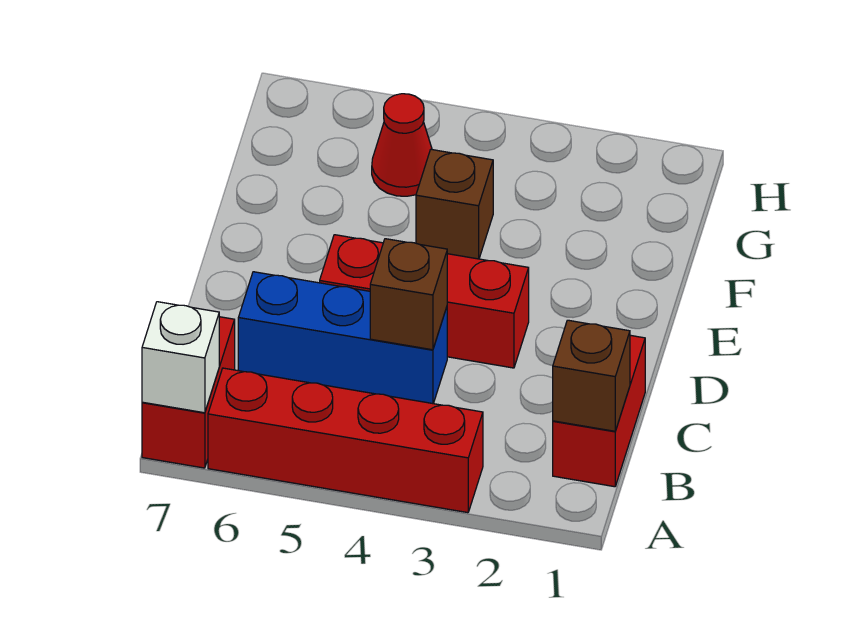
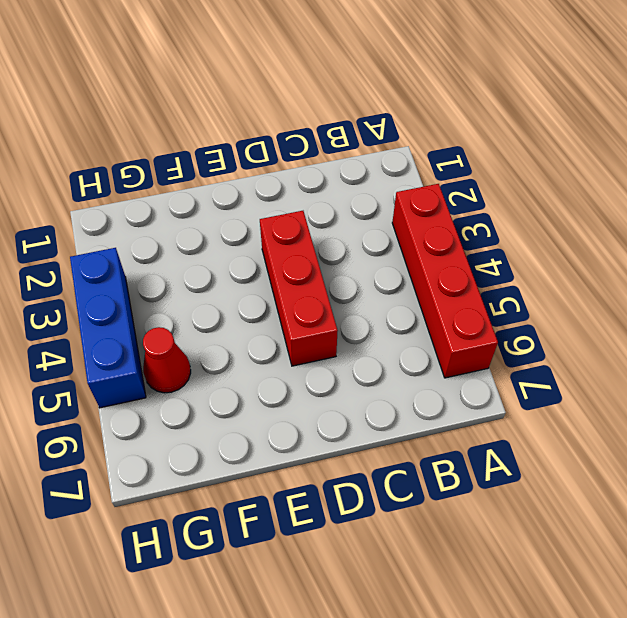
blue brick H3:H5 level 1 -> blue brick C4:C6 level 1
none -> red brick A7:B7 level 1
none -> red brick B1:C1 level 1

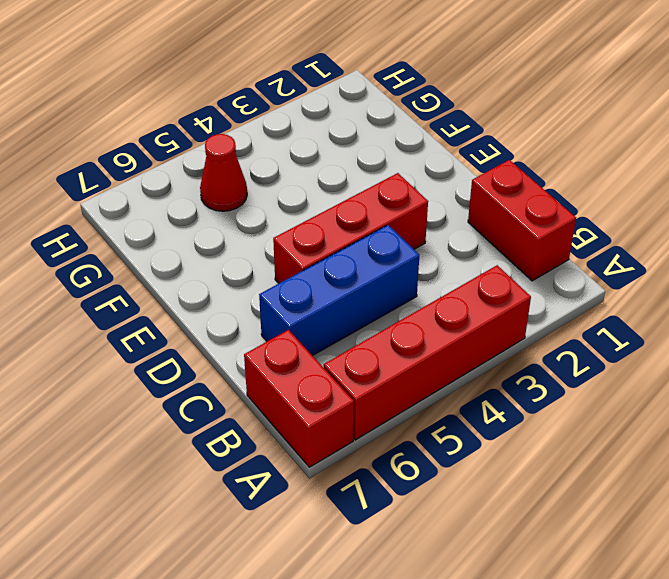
none -> brown brick F4 level 1
none -> white brick A7 level 2

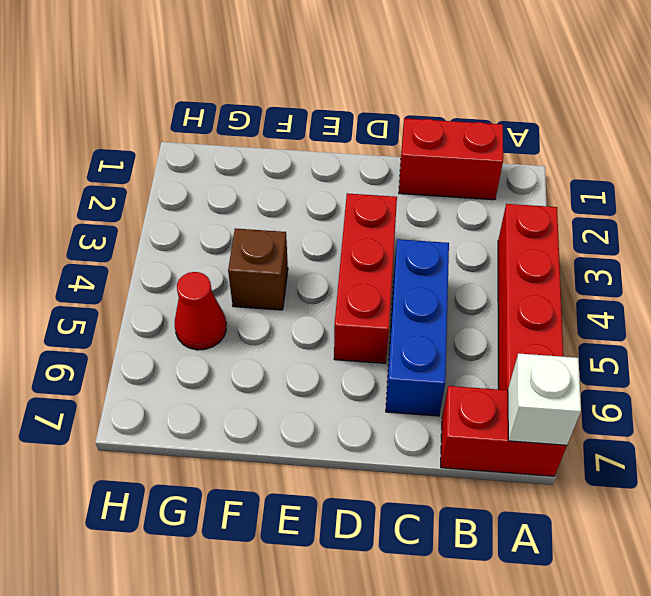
none -> brown brick B1 level 2
none -> brown brick C4 level 2

